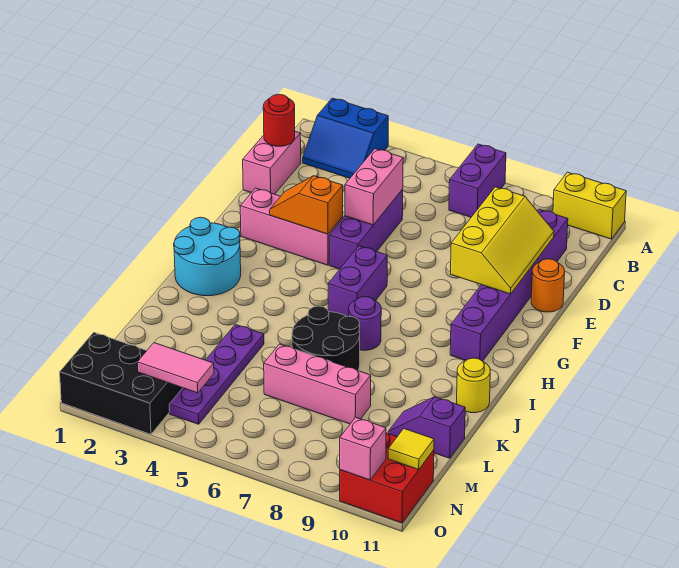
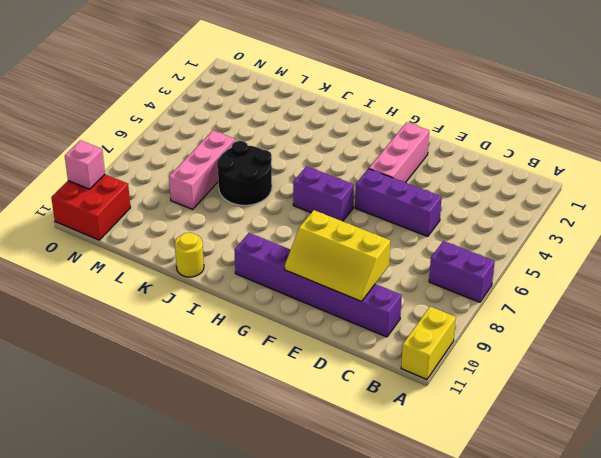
none -> blue slope A2:B3 level 1 top A
none -> pink brick C1:D1 level 1
none -> orange round brick E11 level 1

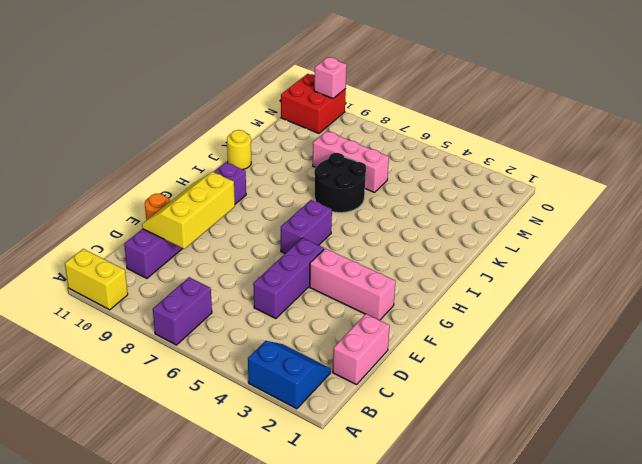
none -> cyan round brick H1:I2 level 1
none -> purple round brick I7 level 1
none -> purple plate K4:N4 level 1

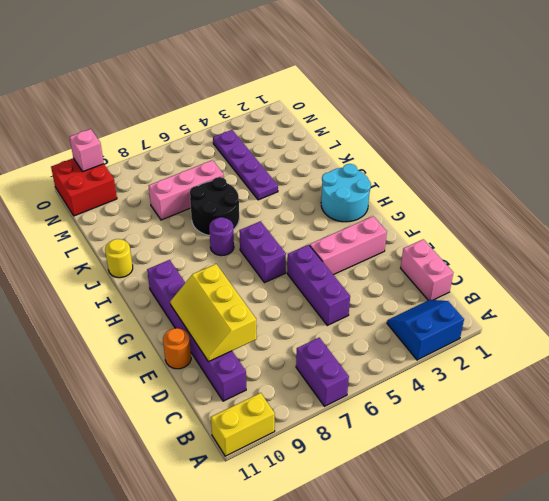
none -> purple slope L10:L11 level 1 top 11
none -> black brick N1:O3 level 1
none -> red round brick C1 level 2

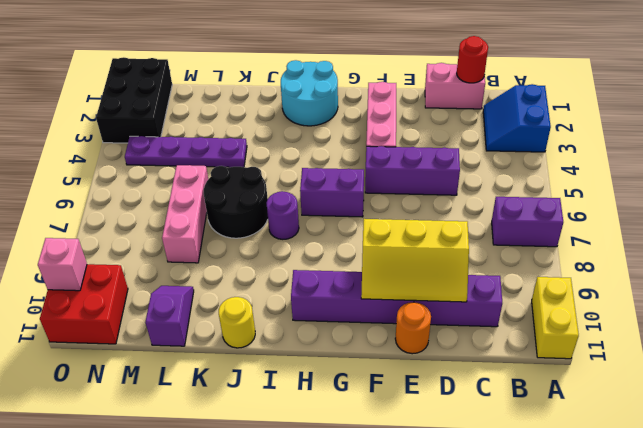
none -> pink brick D5:E5 level 2
none -> orange slope F3:F4 level 2 top 4
none -> pink tile N3:N4 level 2

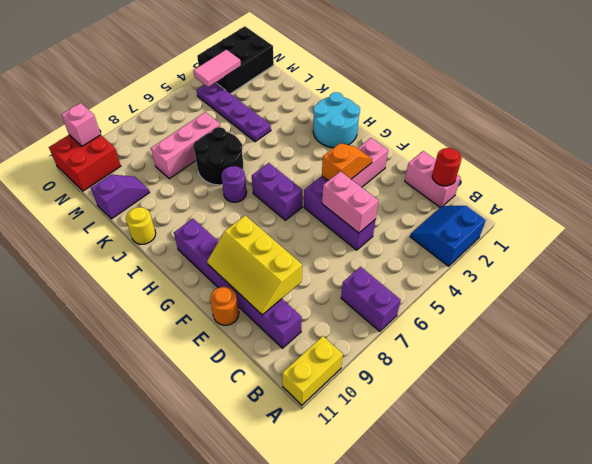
none -> yellow tile N11 level 2

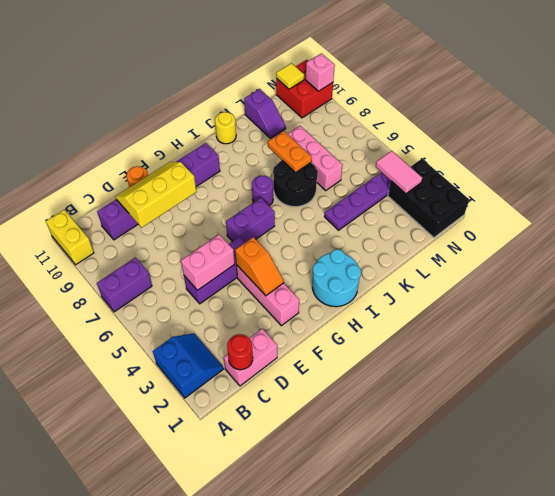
orange plate K7:K8 level 2 -> none

